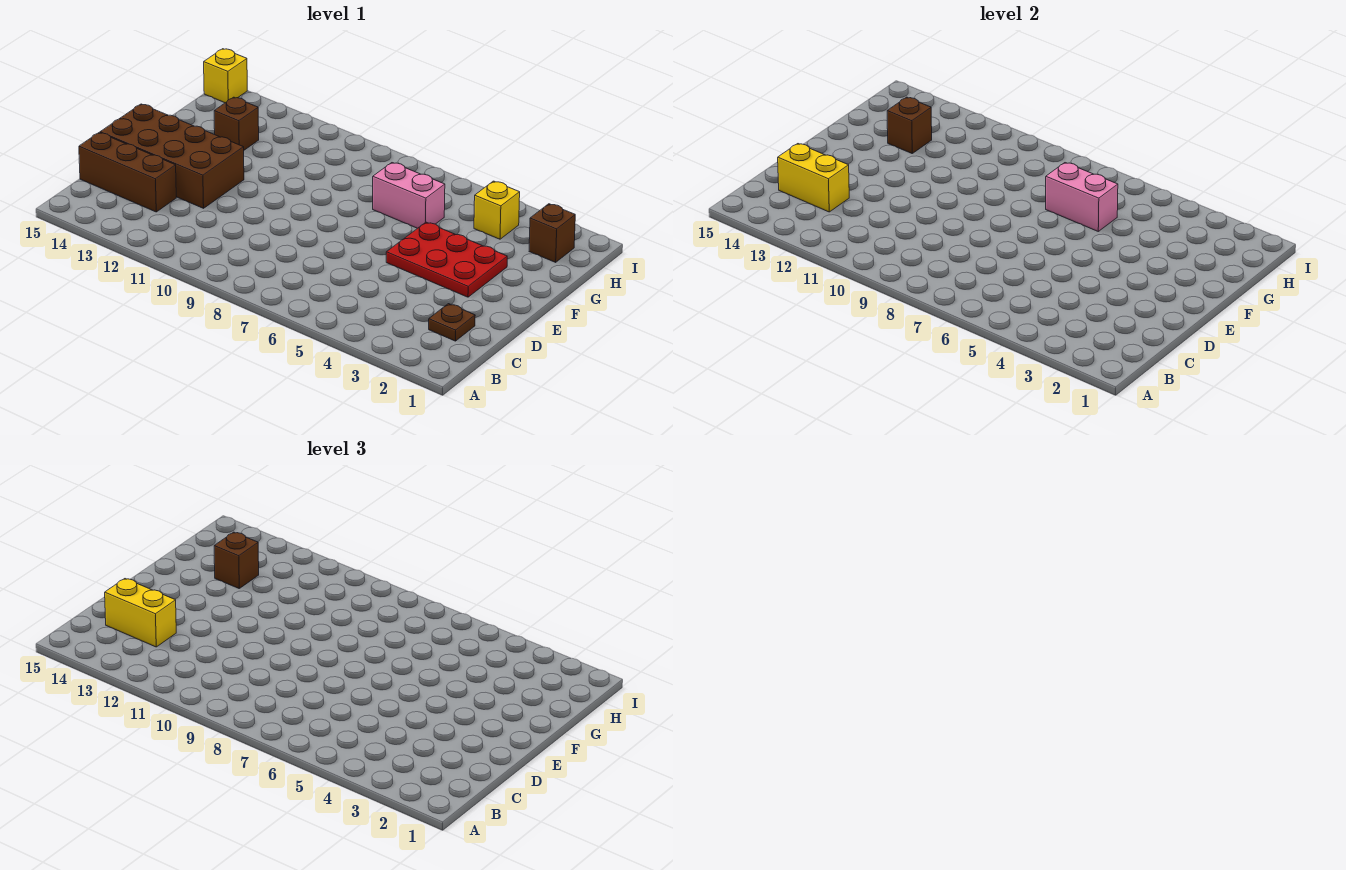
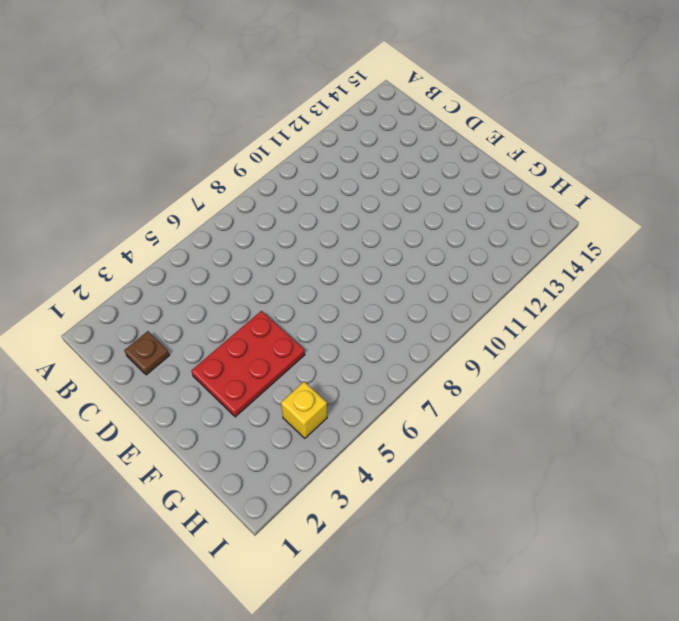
none -> brown brick C13:C15 level 1
none -> brown brick D12:E15 level 1
none -> pink brick G6:G7 level 1

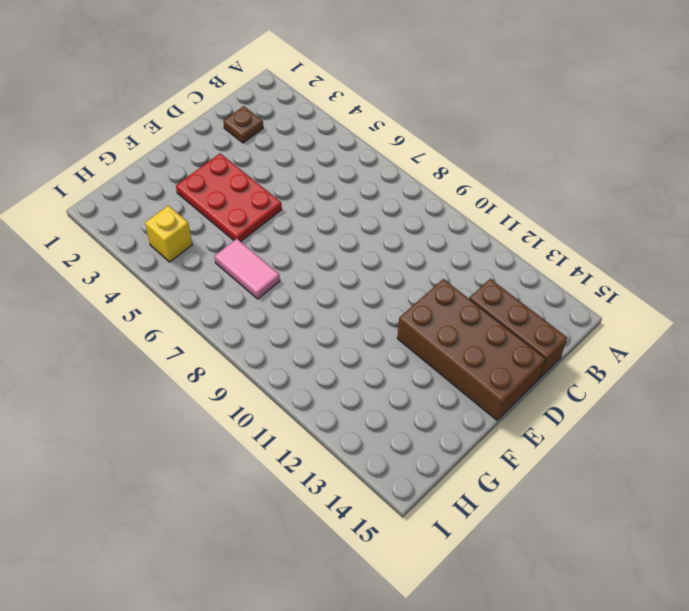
pink tile G6:G7 level 1 -> pink brick G6:G7 level 1
none -> brown brick G13 level 1
none -> brown brick H2 level 1
none -> yellow brick I15 level 1

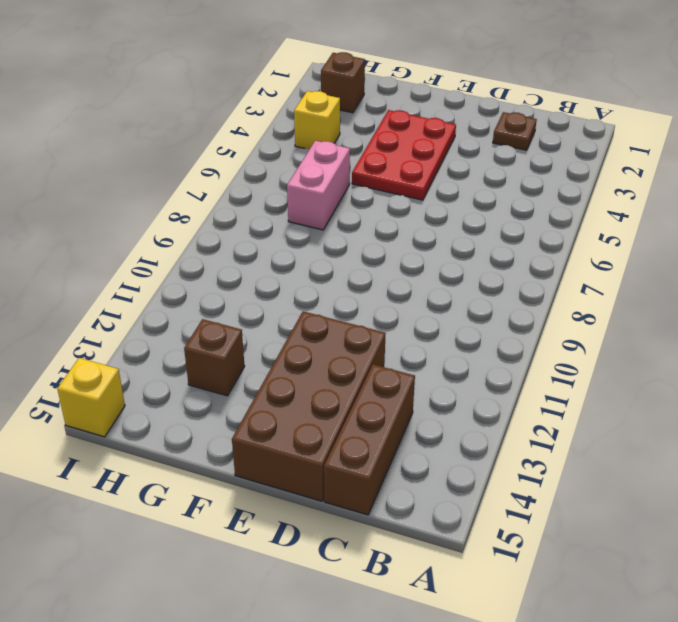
none -> yellow brick C13:C14 level 2
none -> pink brick G6:G7 level 2
none -> brown brick G13 level 2

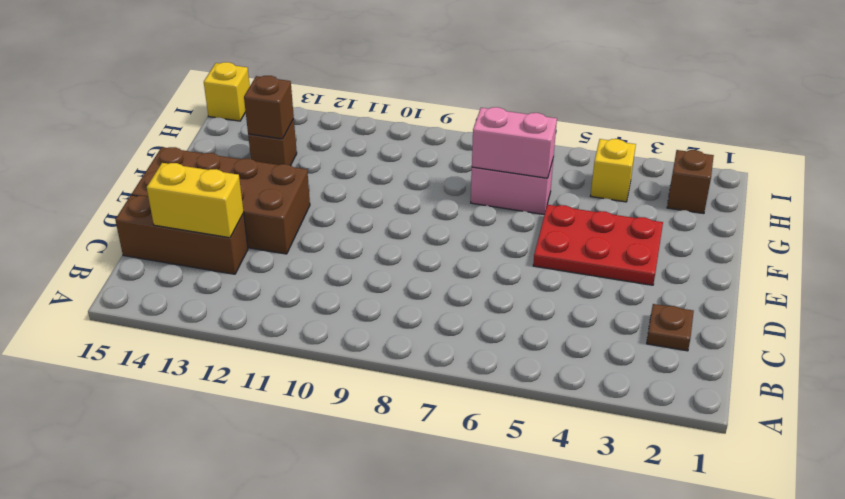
none -> yellow brick C13:C14 level 3
none -> brown brick G13 level 3

